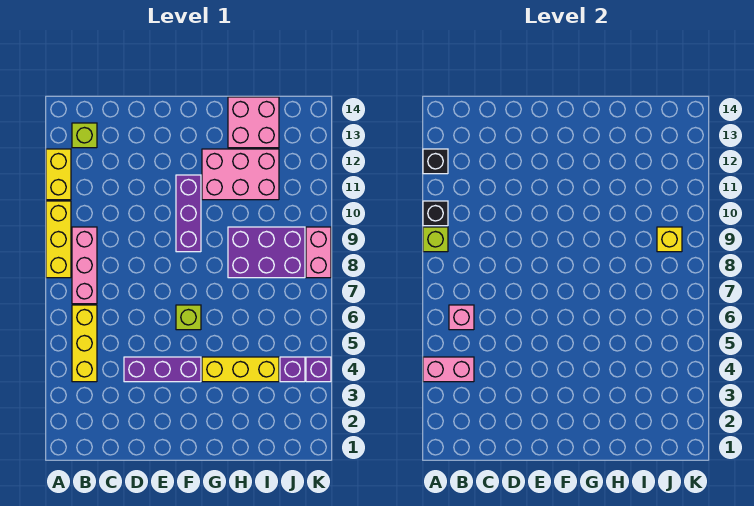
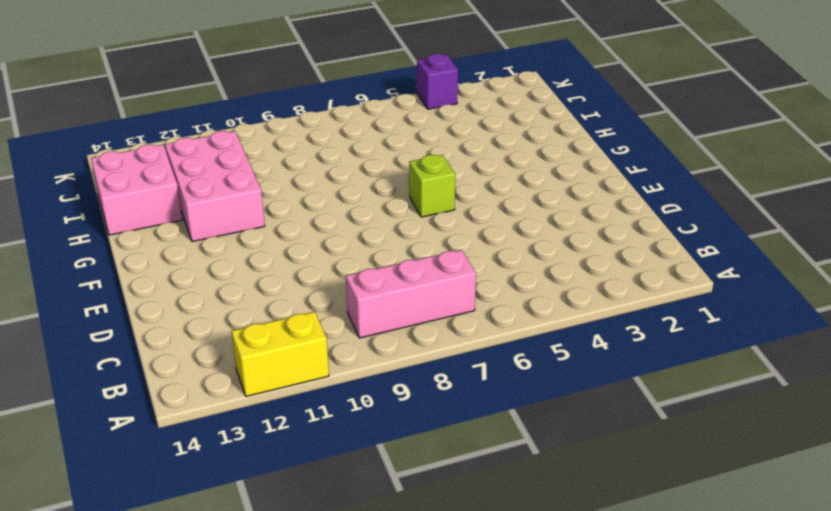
none -> yellow brick A8:A10 level 1
none -> yellow brick B4:B6 level 1
none -> lime brick B13 level 1

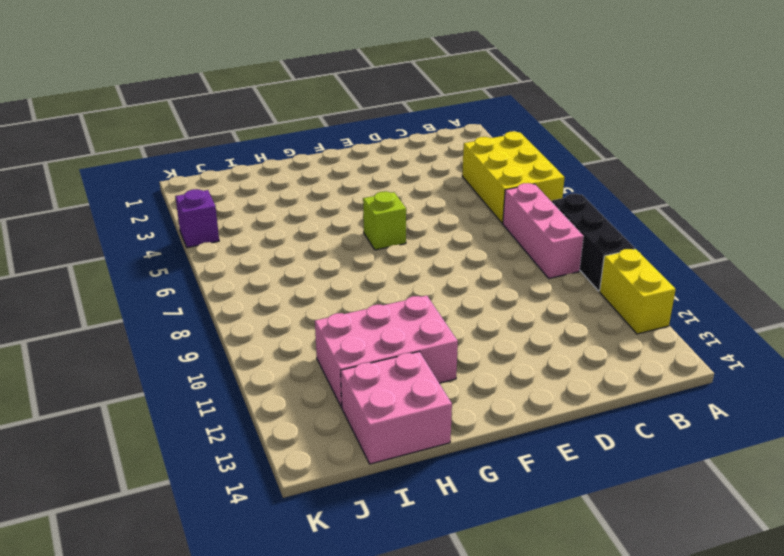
yellow brick A4:B6 level 1 -> yellow brick B4:B6 level 1
black brick A8:A10 level 1 -> yellow brick A8:A10 level 1
none -> lime brick B13 level 1
none -> purple brick D4:F4 level 1
none -> purple brick F9:F11 level 1

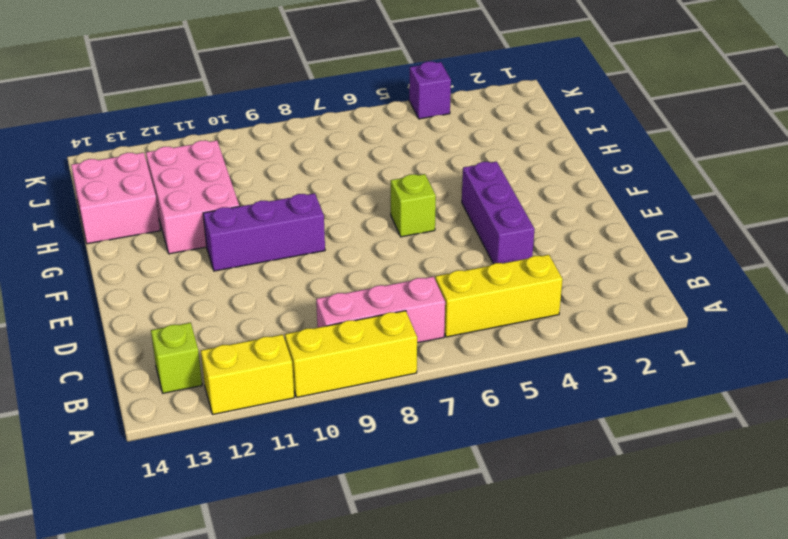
none -> yellow brick G4:I4 level 1
none -> purple brick H8:J9 level 1
none -> purple brick J4 level 1

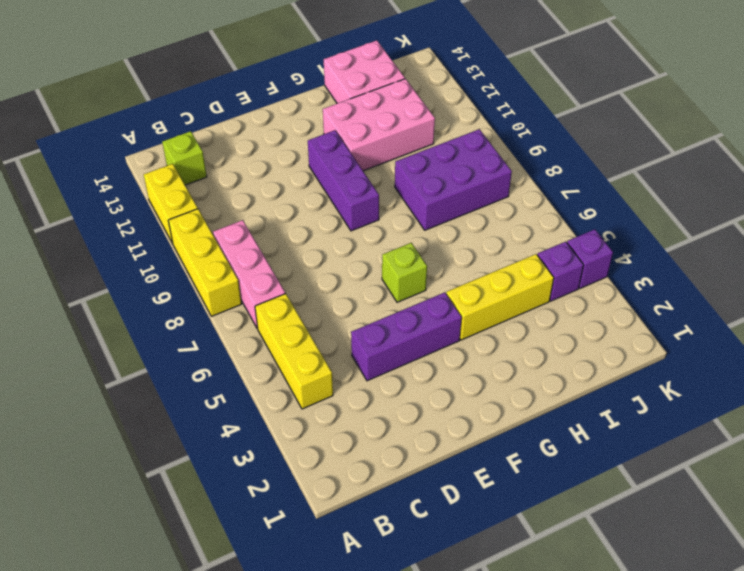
none -> pink brick K8:K9 level 1
none -> pink brick A4:B4 level 2
none -> lime brick A9 level 2

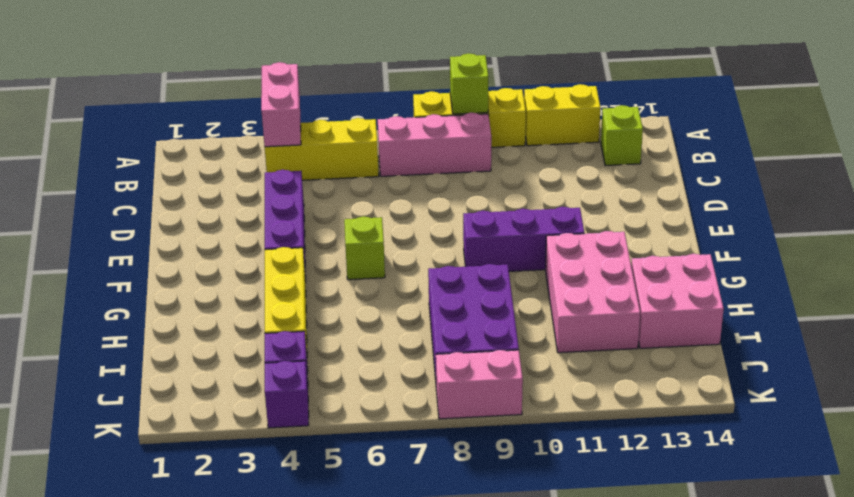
none -> black brick A10 level 2
none -> black brick A12 level 2
none -> pink brick B6 level 2

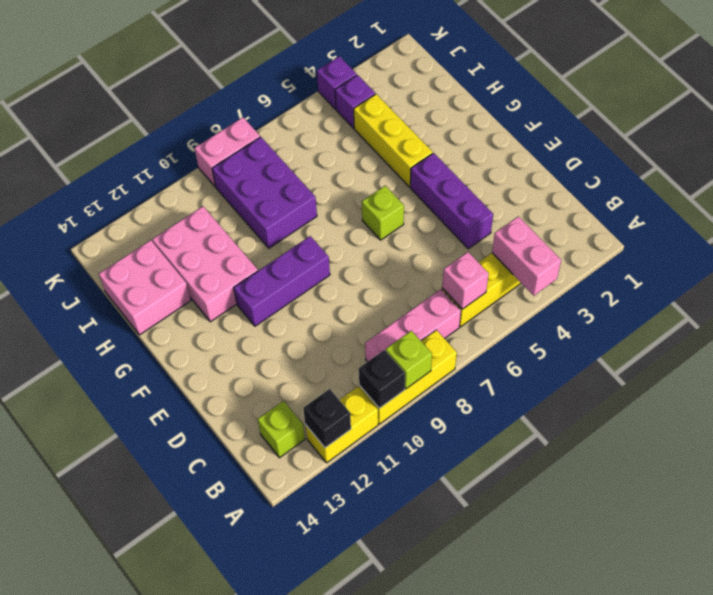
none -> yellow brick J9 level 2

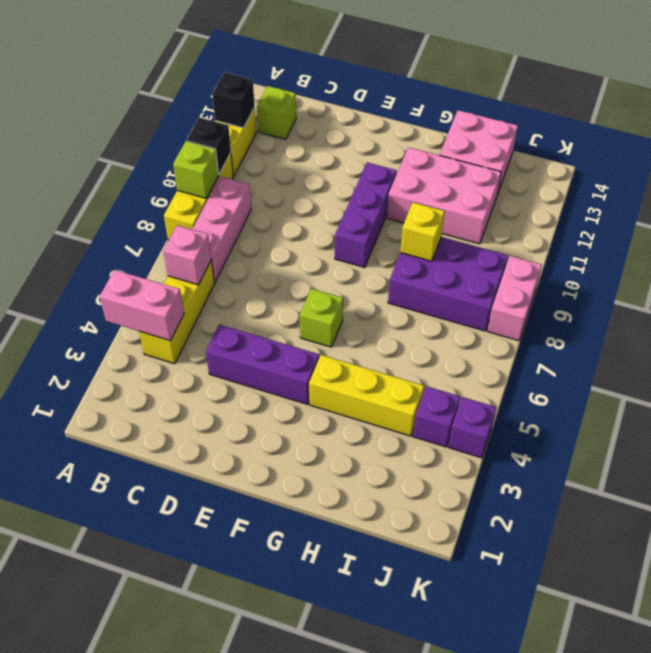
yellow brick H9 level 2 -> yellow brick J9 level 2

